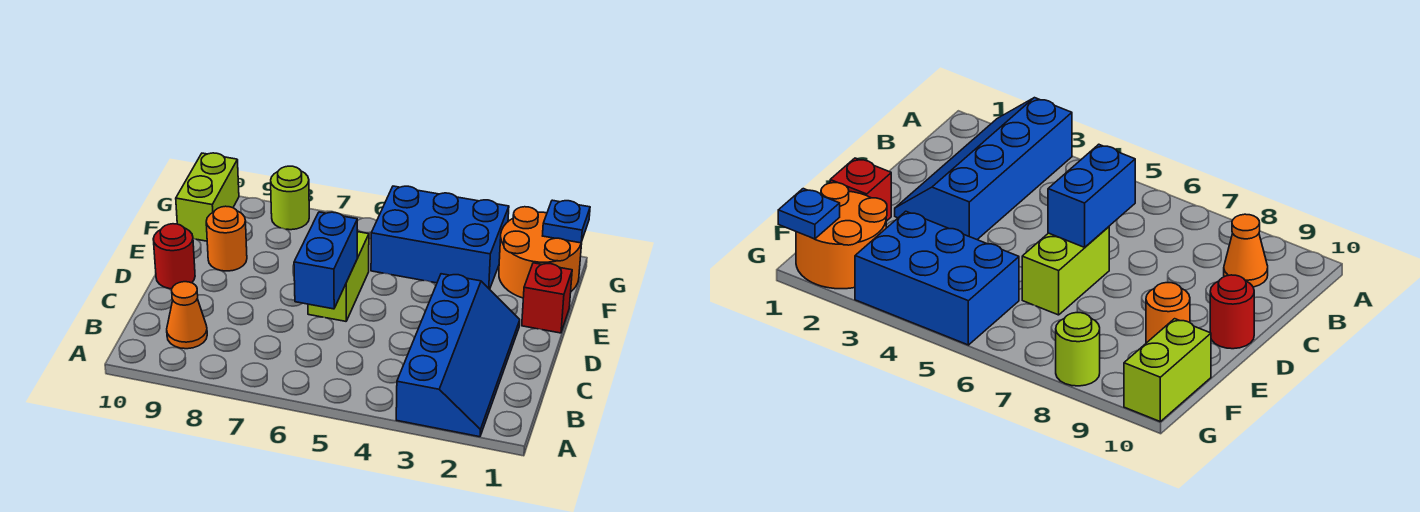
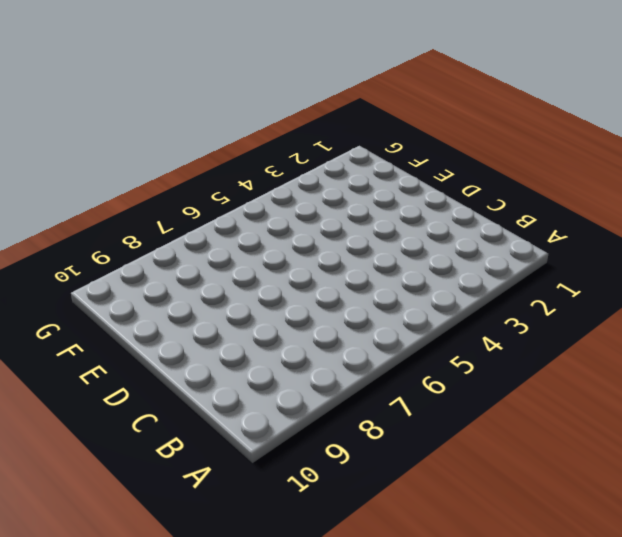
none -> blue slope A2:D3 level 1 top 3
none -> orange cone B9 level 1
none -> lime brick D6:E6 level 1

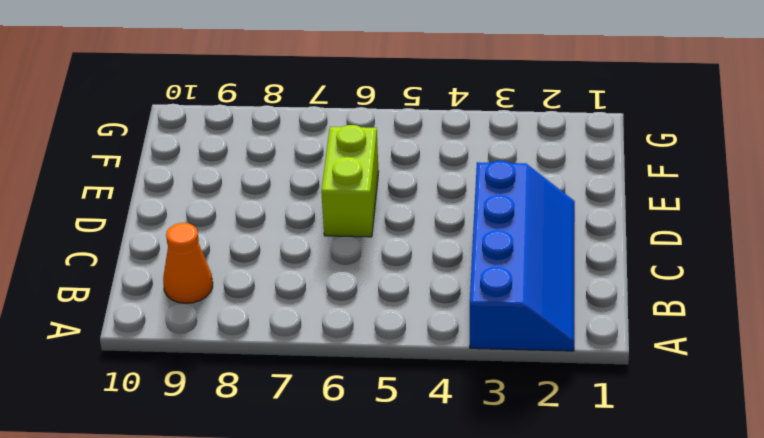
none -> red round brick D10 level 1
none -> red brick E1 level 1
none -> orange round brick E9 level 1

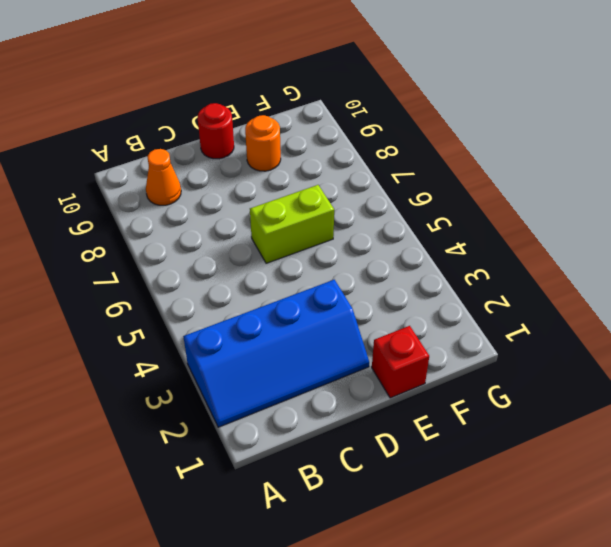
none -> orange round brick F1:G2 level 1
none -> blue brick F3:G5 level 1
none -> lime brick F10:G10 level 1

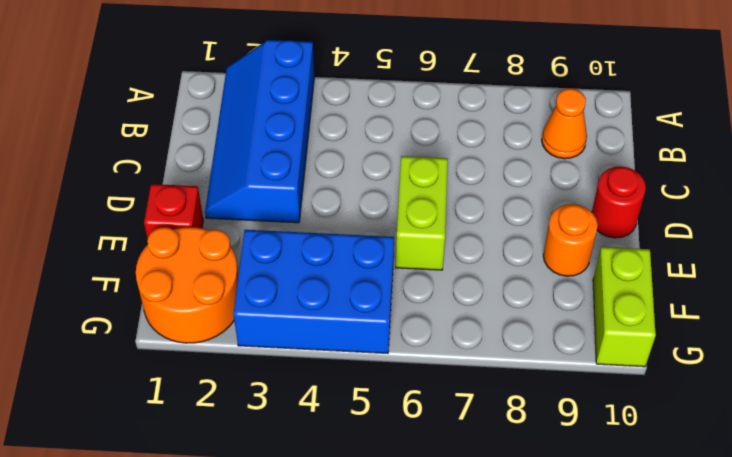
none -> lime round brick G8 level 1
none -> blue brick C6:D6 level 2
none -> blue plate G1 level 2

